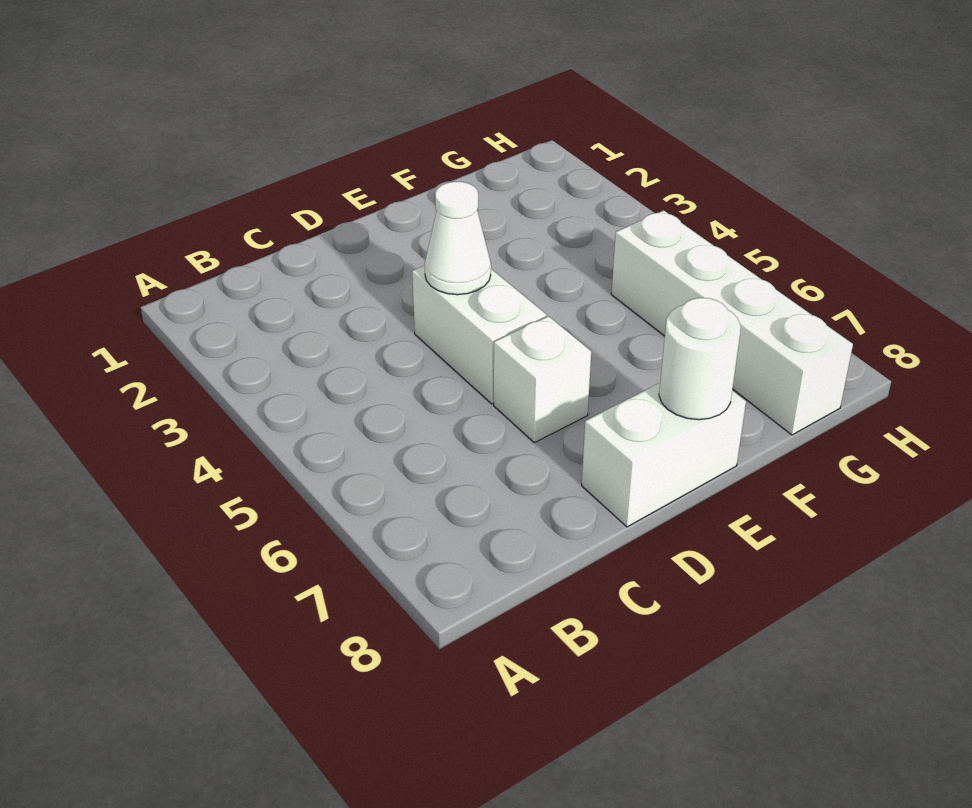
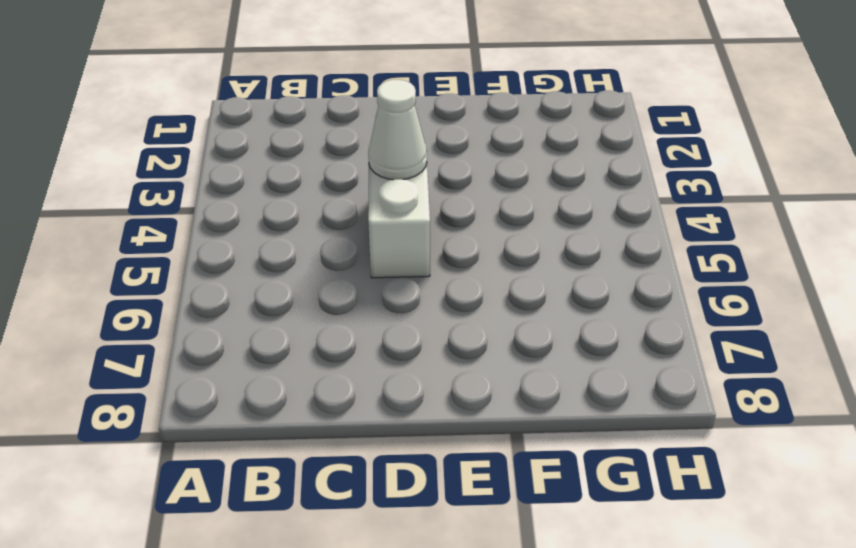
none -> white brick D6 level 1
none -> white brick D8:E8 level 1

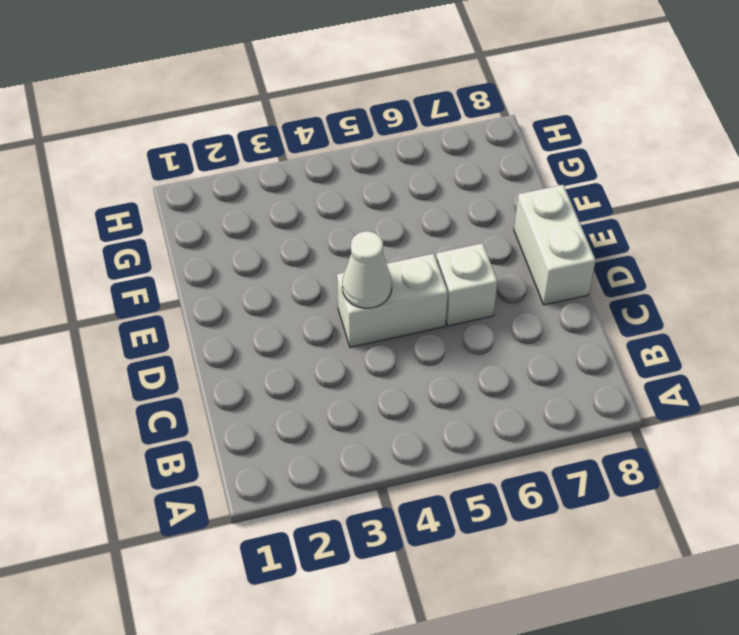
none -> white brick G5:G8 level 1
none -> white round brick E8 level 2

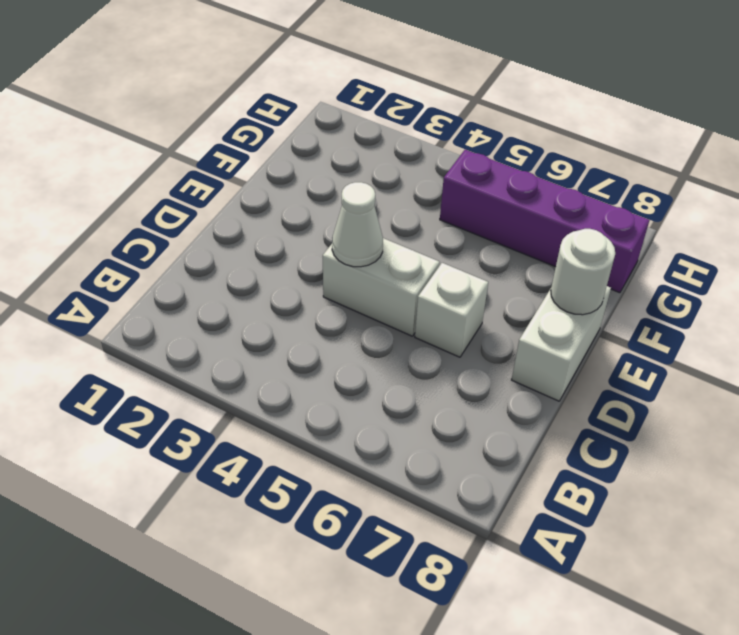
purple brick G5:G8 level 1 -> white brick G5:G8 level 1

